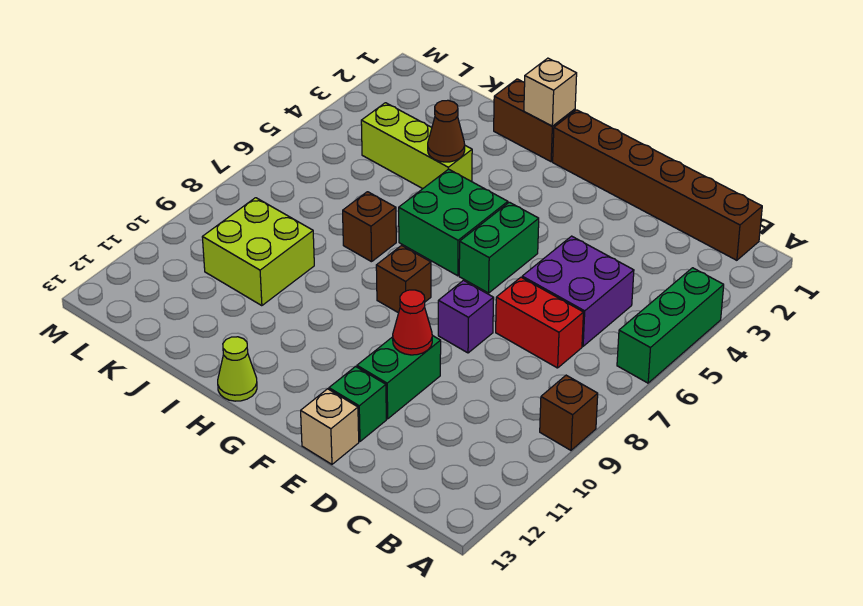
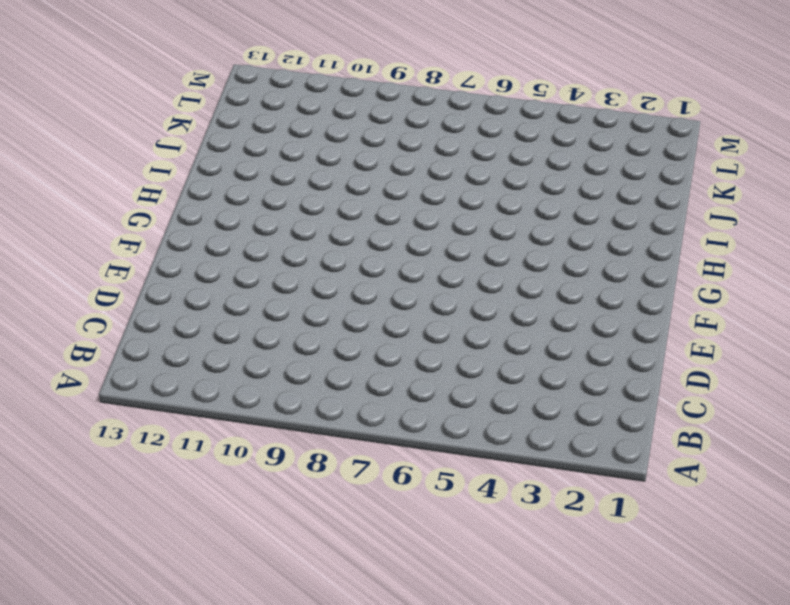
none -> green brick A4:A6 level 1
none -> brown brick A9 level 1
none -> brown brick B1:G1 level 1

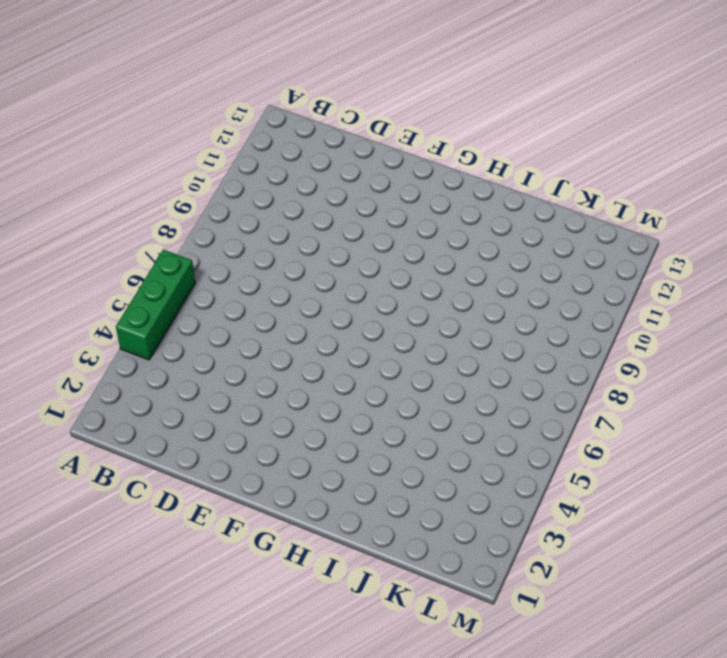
none -> brown brick A9 level 1
none -> brown brick B1:G1 level 1
none -> purple brick C5:D6 level 1

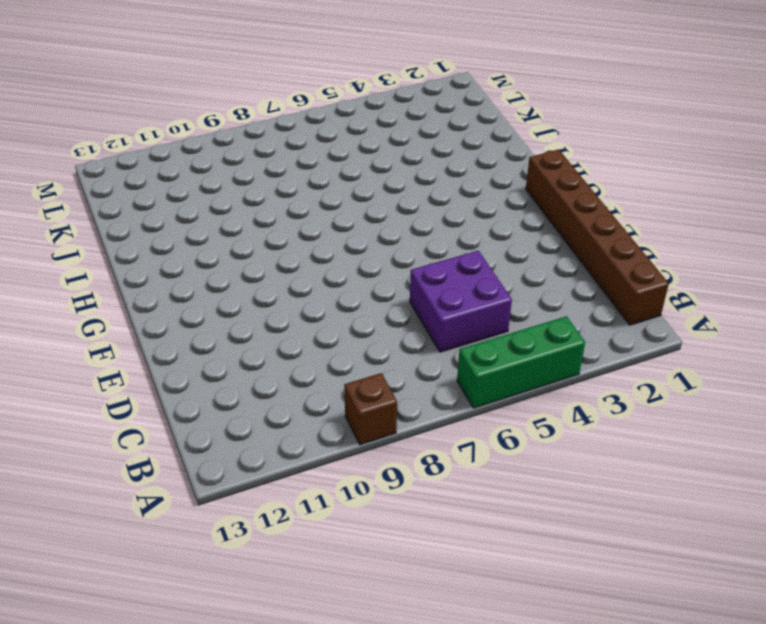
none -> red brick C7:D7 level 1
none -> purple brick E8 level 1
none -> green brick E10:E11 level 1

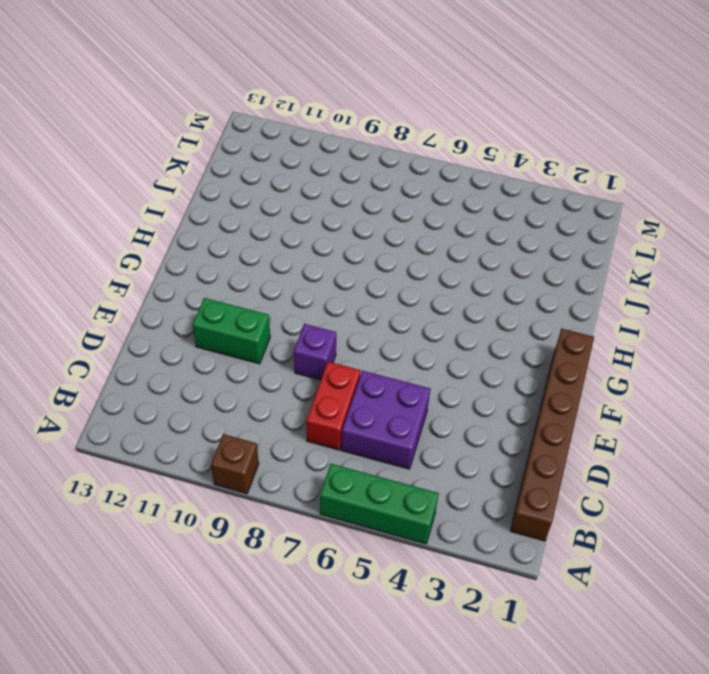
none -> green brick E12 level 1
none -> tan brick E13 level 1
none -> green brick F5:F6 level 1

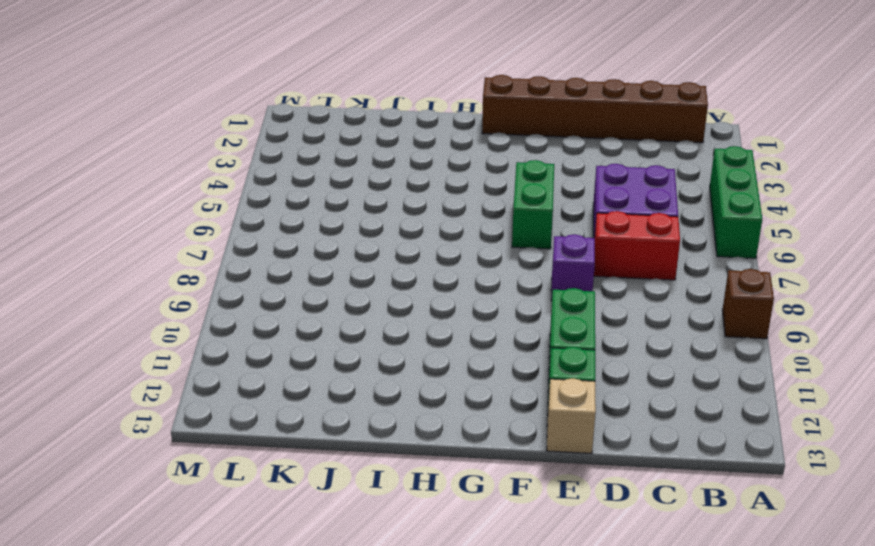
none -> green brick G5:H6 level 1
none -> brown brick G8 level 1
none -> brown brick H1:I1 level 1

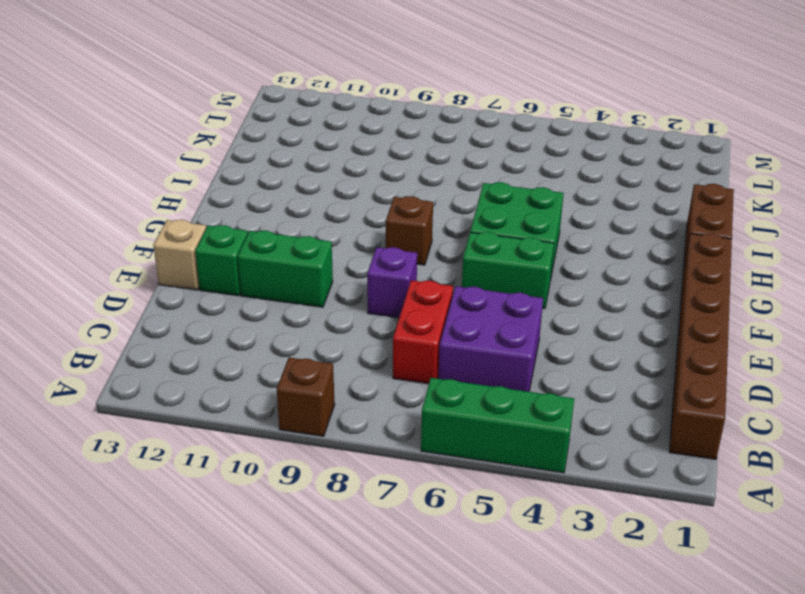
none -> lime cone H13 level 1
none -> lime brick I4:K4 level 1
none -> brown brick I7 level 1

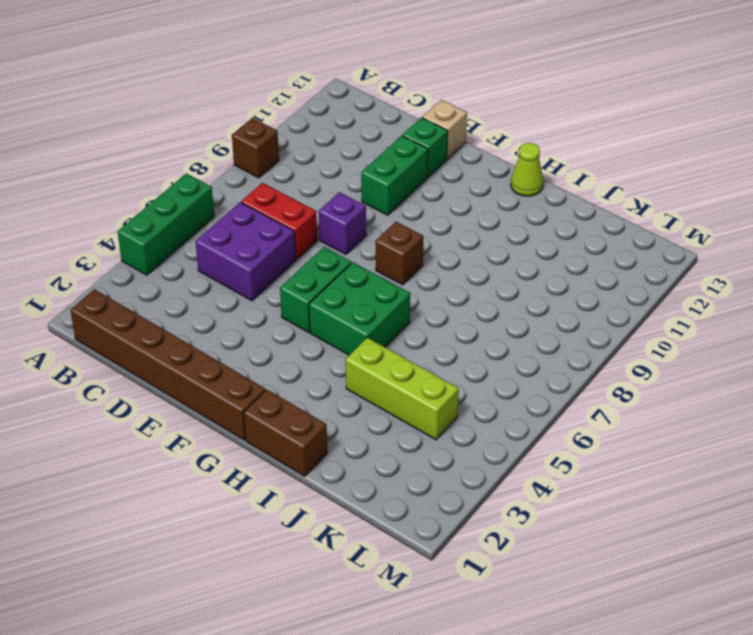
none -> brown brick I7 level 1
none -> lime brick J9:K10 level 1
none -> red cone E10 level 2

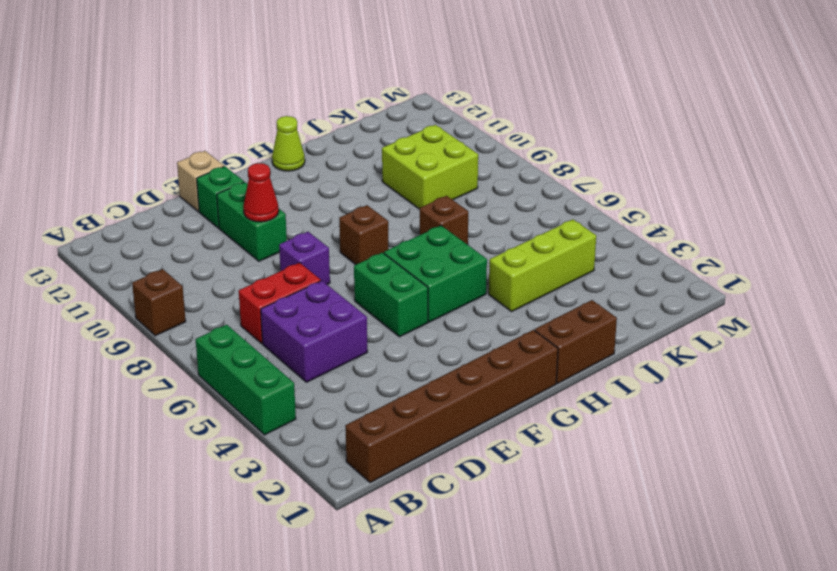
none -> tan brick H1 level 2
none -> brown cone I4 level 2

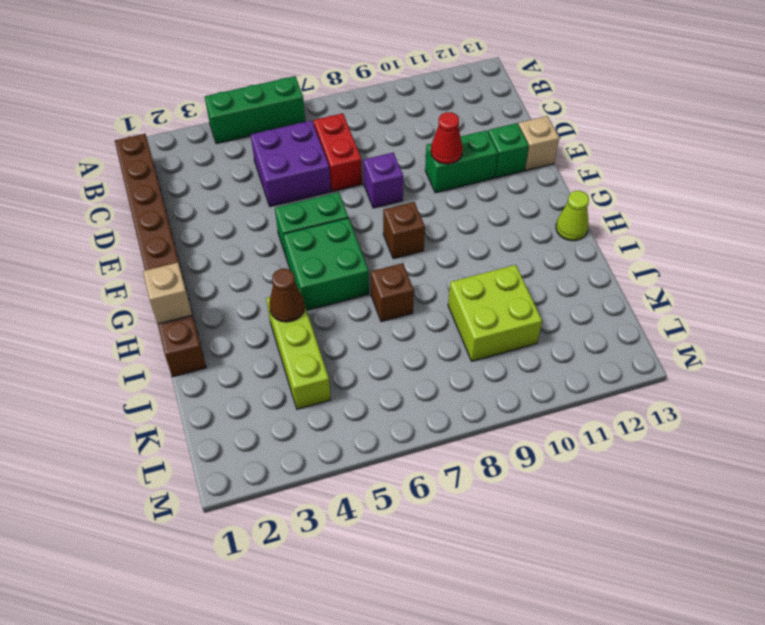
none -> brown brick A9 level 1

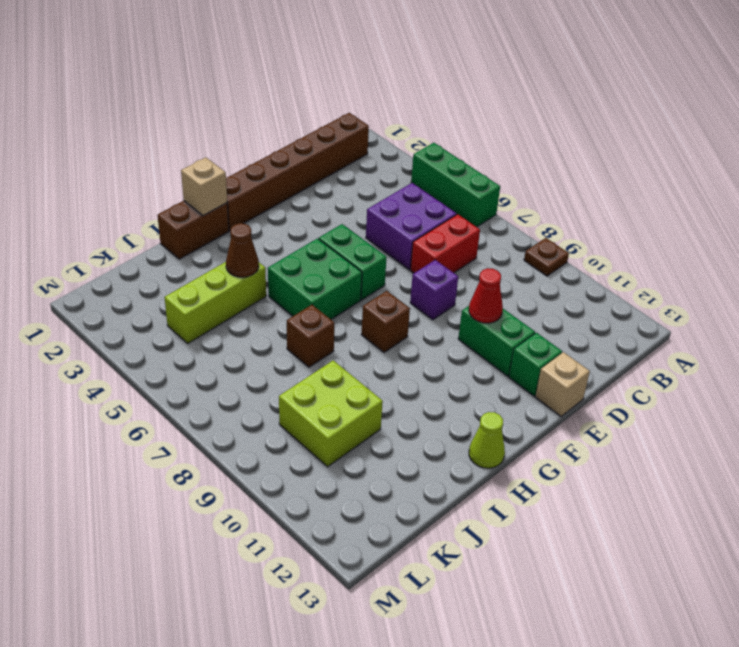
brown plate A9 level 1 -> brown brick A9 level 1

